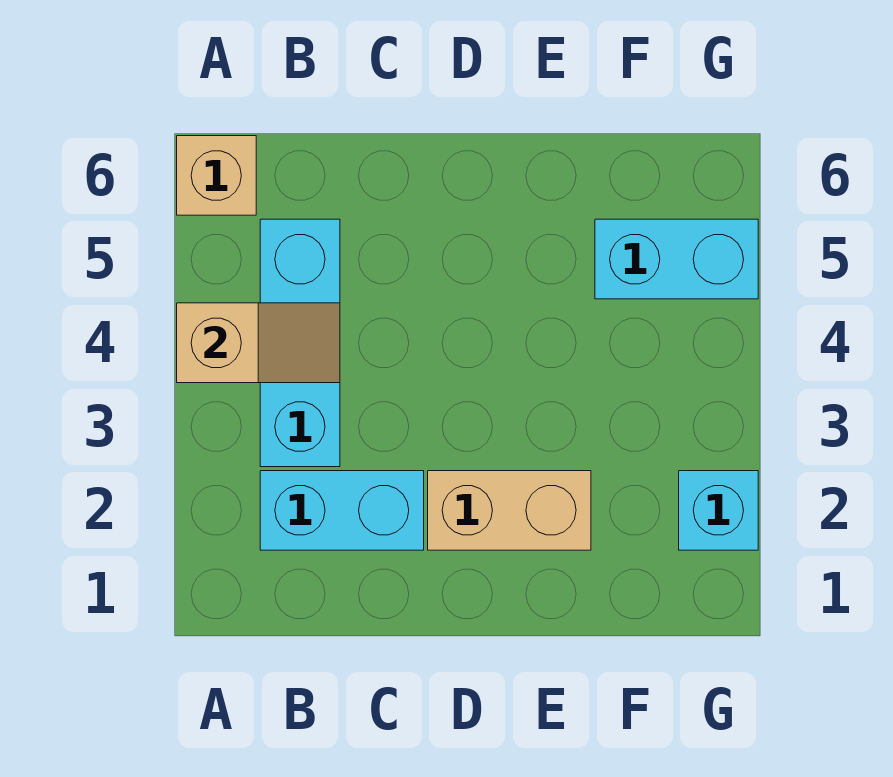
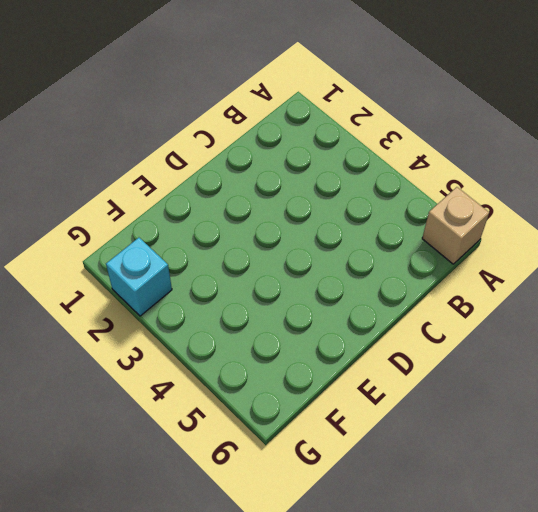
none -> cyan brick B2:C2 level 1
none -> cyan brick B3:B5 level 1

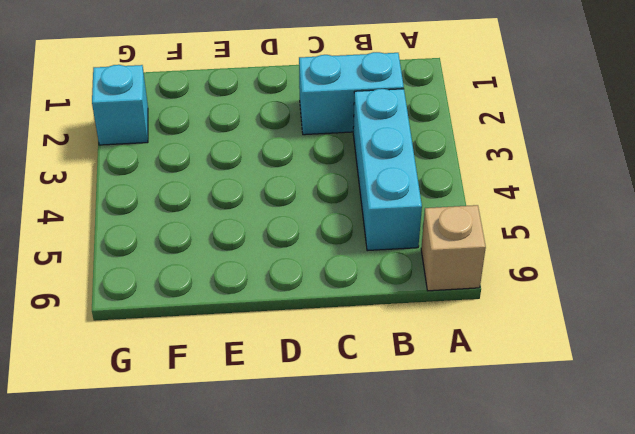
none -> tan brick D2:E2 level 1
none -> cyan brick F5:G5 level 1

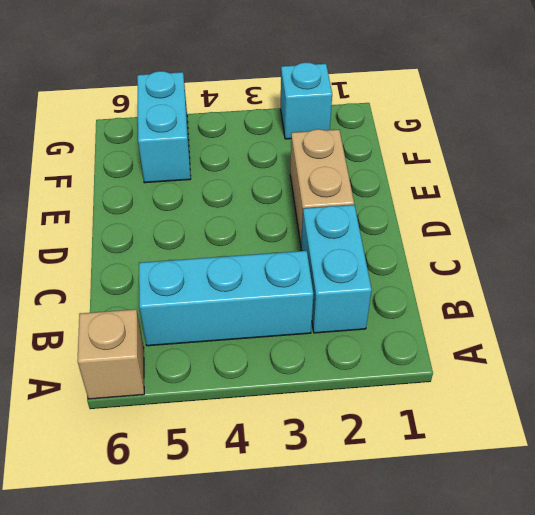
none -> tan slope A4:B4 level 2 top A

